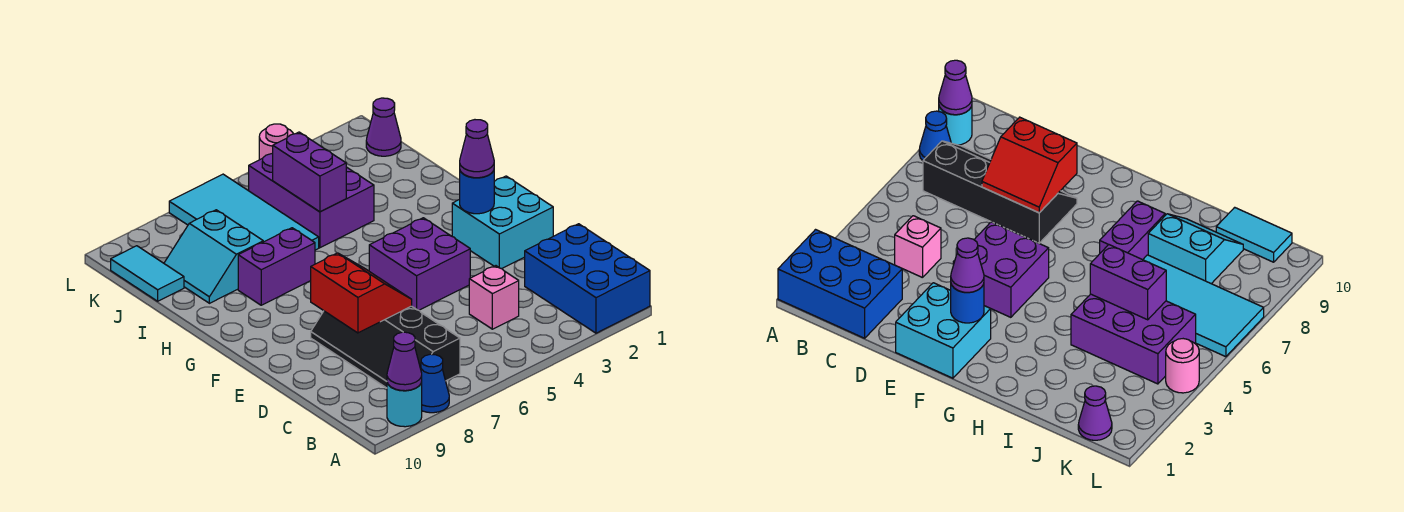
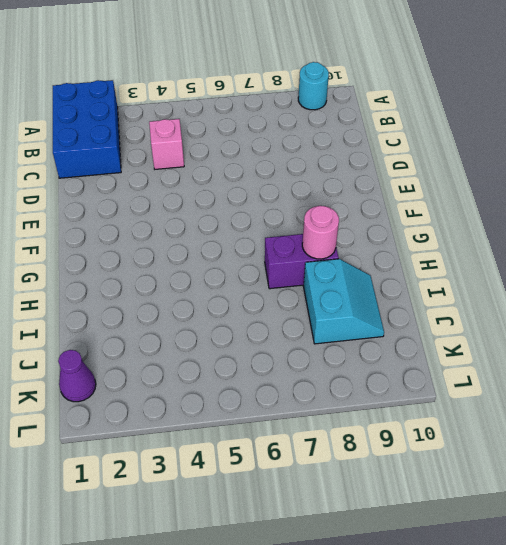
pink round brick H8 level 2 -> pink round brick L4 level 1
none -> blue cone A8 level 1
none -> black slope B7:E8 level 1 top 7
none -> cyan brick E1:F2 level 1

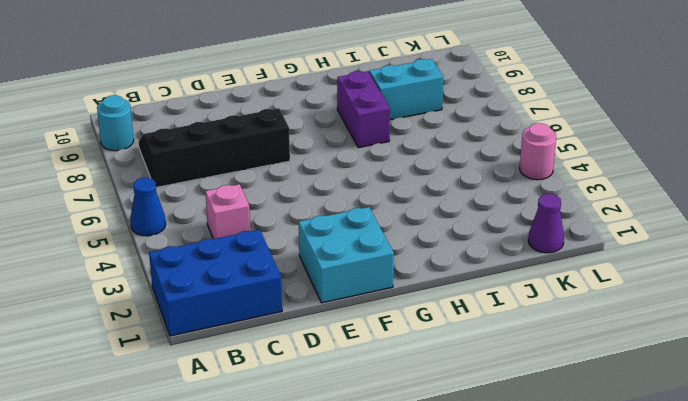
blue cone A5 level 1 -> blue cone A8 level 1
none -> purple brick E4:F5 level 1
none -> purple brick I4:K5 level 1
none -> cyan tile I6:L7 level 1

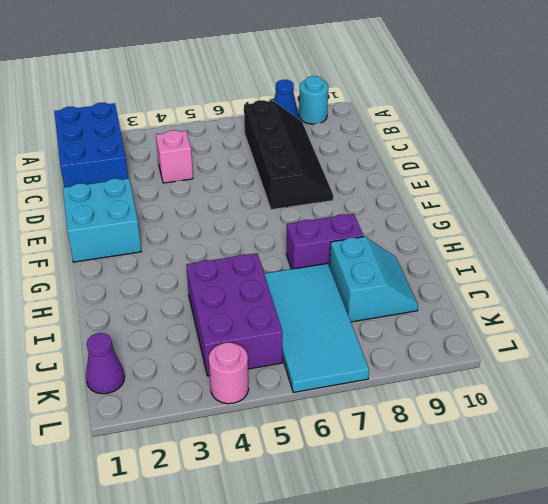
none -> purple brick E4:F5 level 1
none -> cyan tile J10:K10 level 1
none -> purple cone A9 level 2

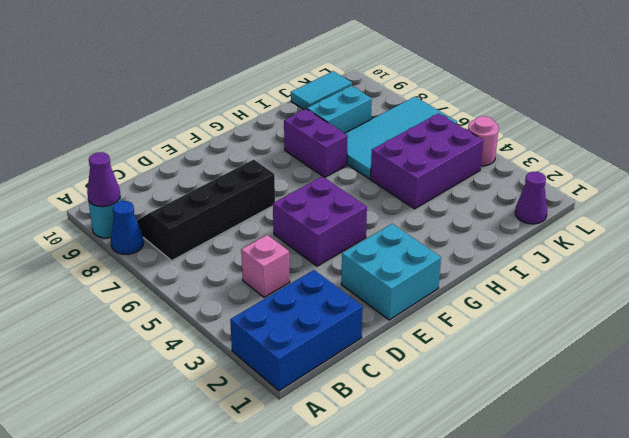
none -> red slope D7:E8 level 2 top 8
none -> blue round brick F2 level 2
none -> purple brick I5:J5 level 2

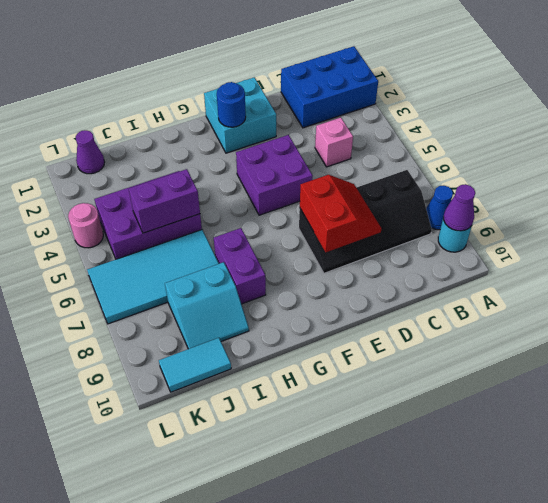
red slope D7:E8 level 2 top E -> red slope D7:E8 level 2 top 8
none -> purple cone F2 level 3

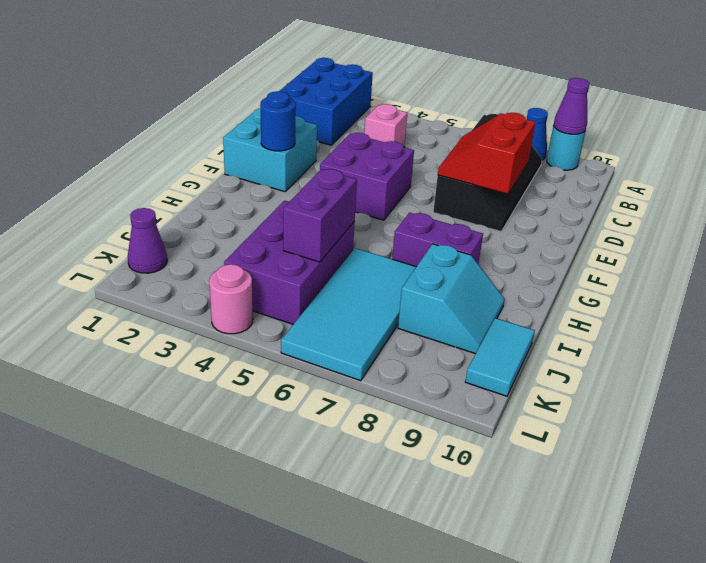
none -> purple cone F2 level 3

